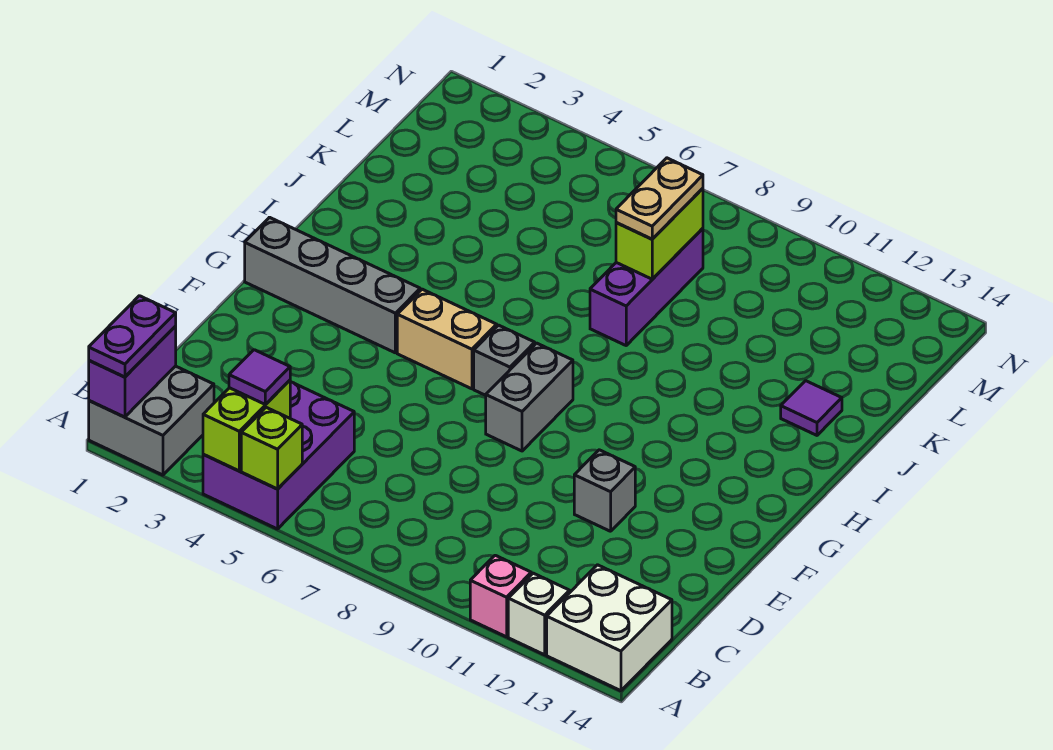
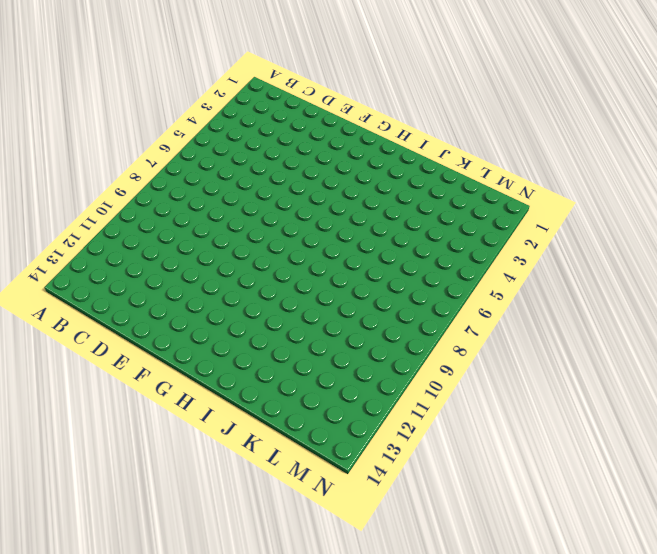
none -> grey brick A1:B2 level 1
none -> purple brick A4:C5 level 1
none -> pink brick A11 level 1

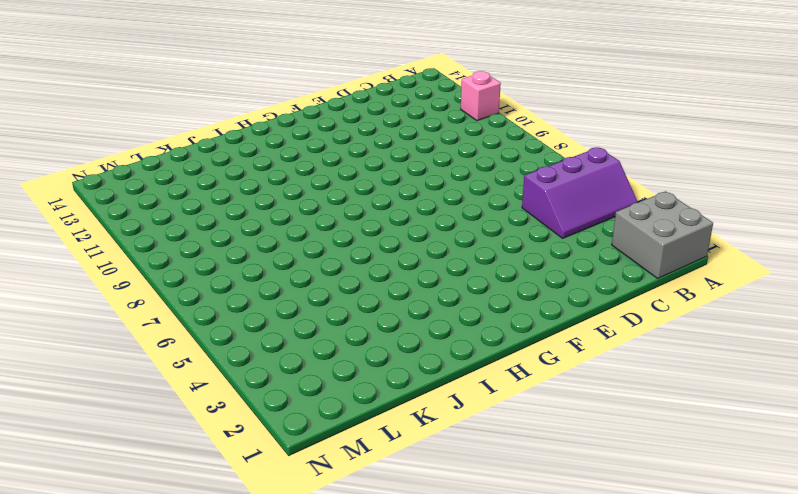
purple slope A4:C5 level 1 top 5 -> purple brick A4:C5 level 1
none -> white brick A12 level 1
none -> white brick A13:B14 level 1
none -> grey brick E11 level 1

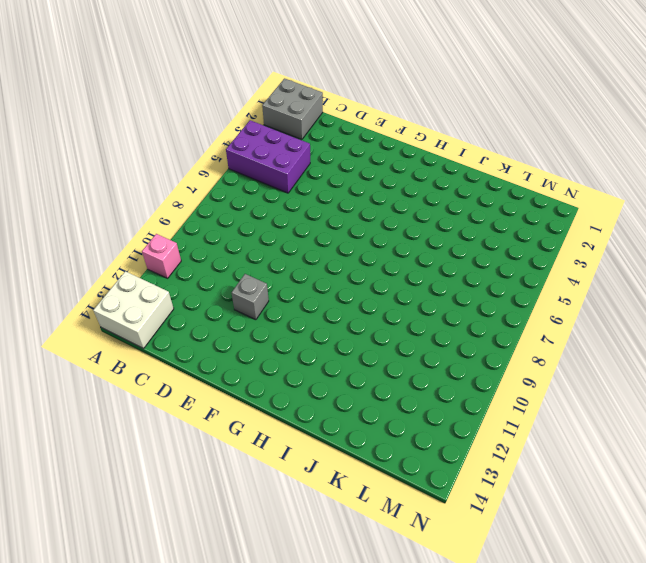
none -> white brick A12 level 1
none -> grey brick F8:G8 level 1
none -> grey brick G1:G4 level 1

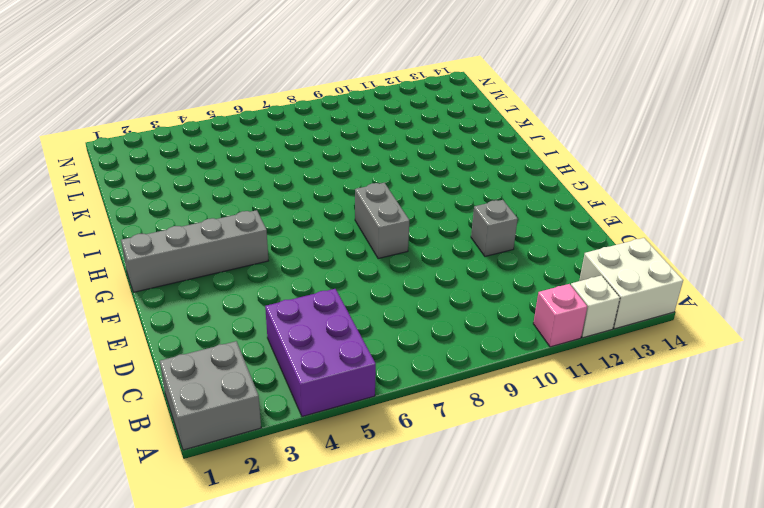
none -> tan brick G5:G6 level 1
none -> grey brick G7 level 1
none -> purple brick J8:L8 level 1

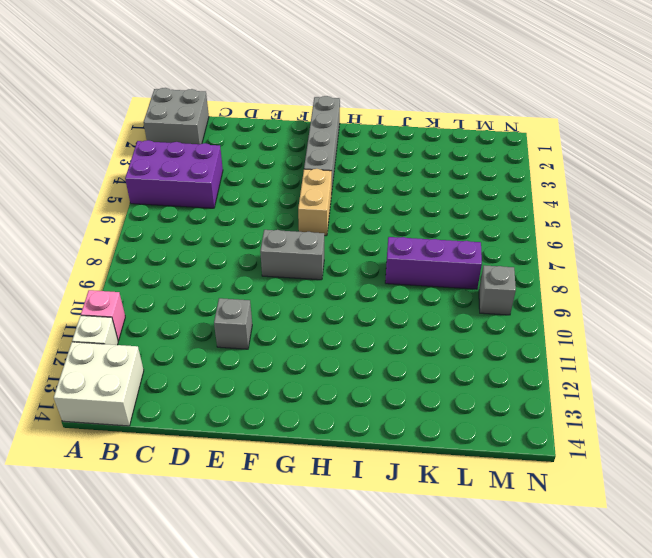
grey brick M9 level 1 -> grey brick G7 level 1
none -> purple tile J13 level 1
none -> purple brick A1:B1 level 2
none -> lime brick A4:B4 level 2

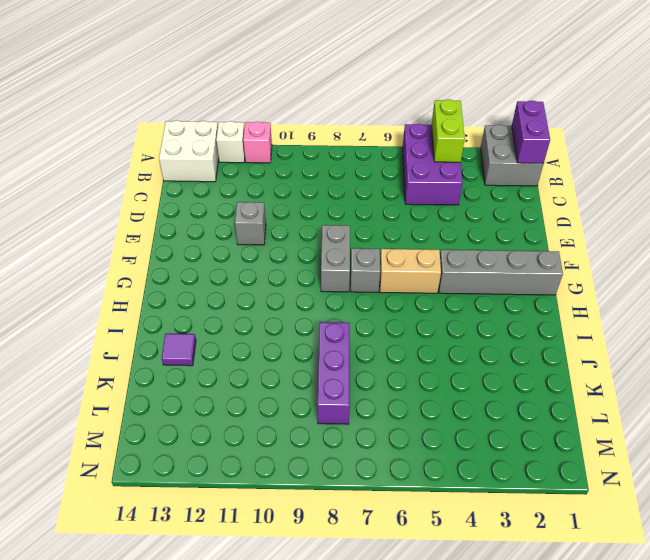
none -> lime brick A5 level 2
none -> lime brick K8:L8 level 2
none -> purple plate A1:B1 level 3

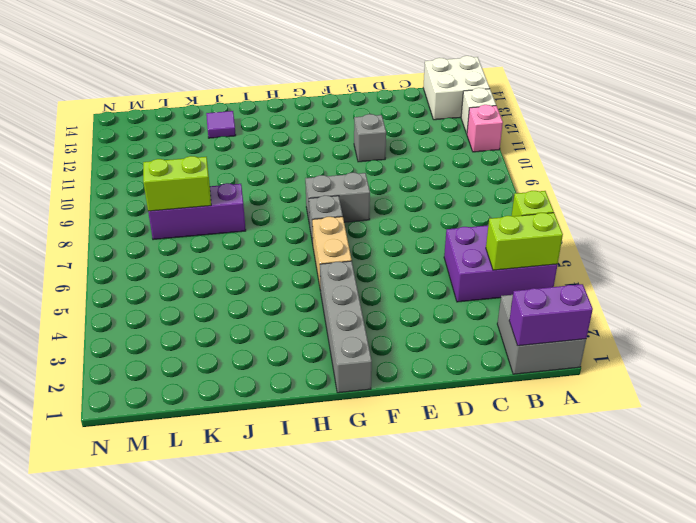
none -> purple plate A1:B1 level 3
none -> purple tile B4 level 3
none -> tan plate K8:L8 level 3

